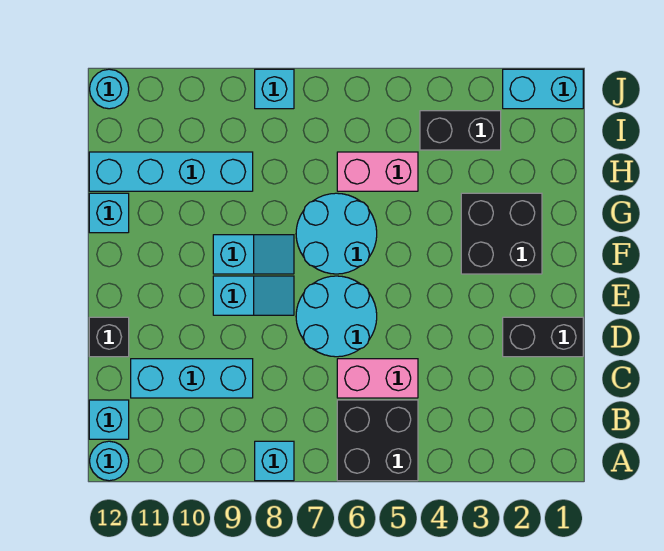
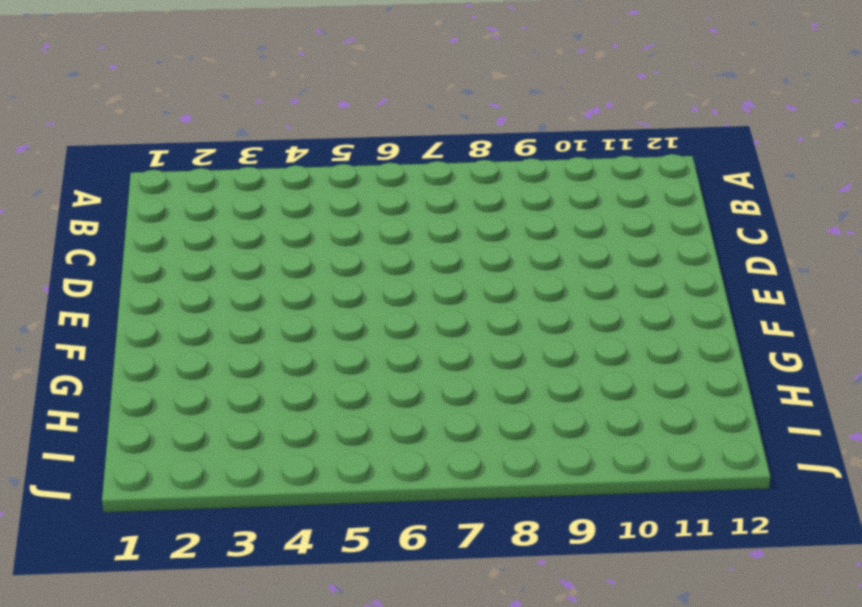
none -> black brick A5:B6 level 1
none -> cyan brick A8 level 1
none -> cyan round brick A12 level 1

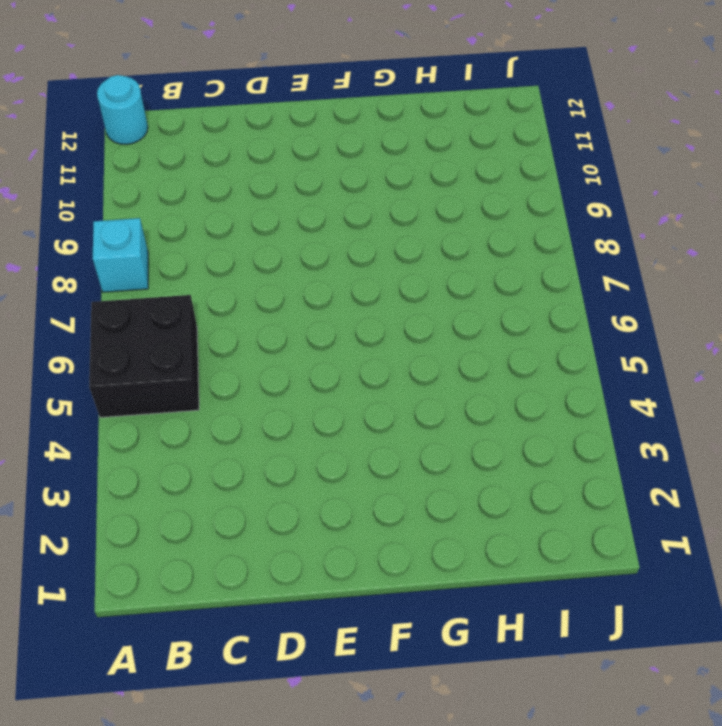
none -> cyan brick B12 level 1
none -> pink brick C5:C6 level 1
none -> cyan brick C9:C11 level 1

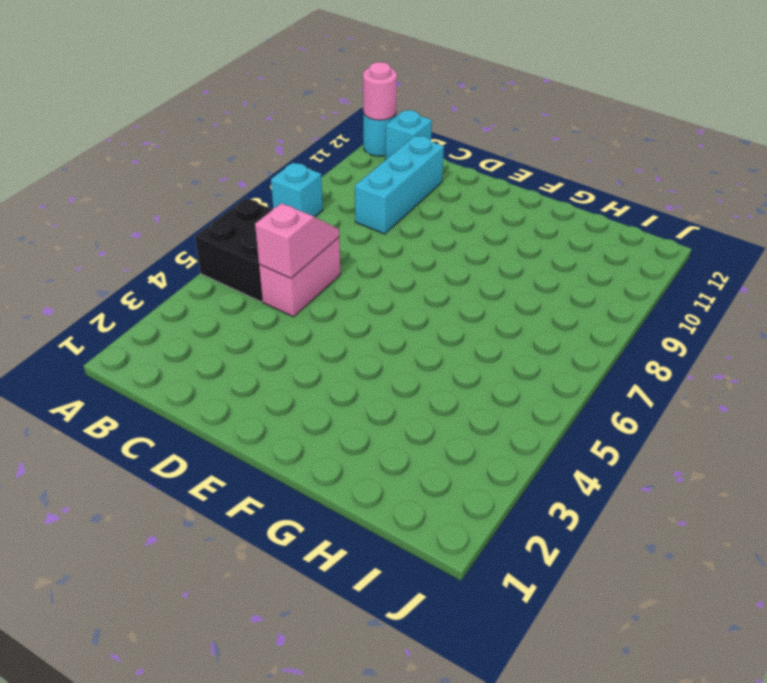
pink round brick A12 level 2 -> none
pink slope C5:C6 level 2 top 5 -> none
none -> black brick D1:D2 level 1
none -> cyan round brick D6:E7 level 1
none -> black brick D12 level 1

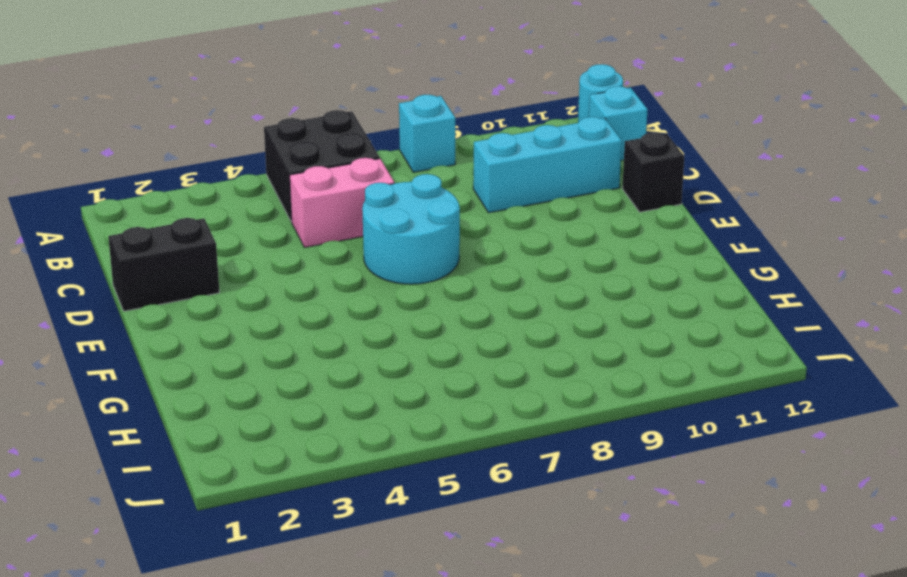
none -> cyan slope E8:E9 level 1 top 9
none -> black brick F2:G3 level 1
none -> cyan round brick F6:G7 level 1

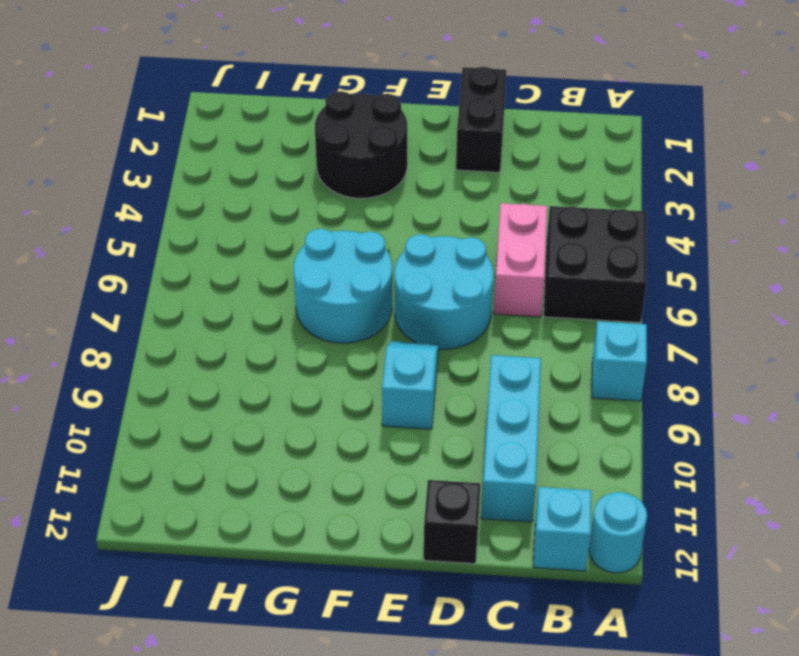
black round brick F2:G3 level 1 -> black brick F2:G3 level 1
none -> cyan slope F8:F9 level 1 top 9
none -> cyan brick G12 level 1
none -> pink brick H5:H6 level 1

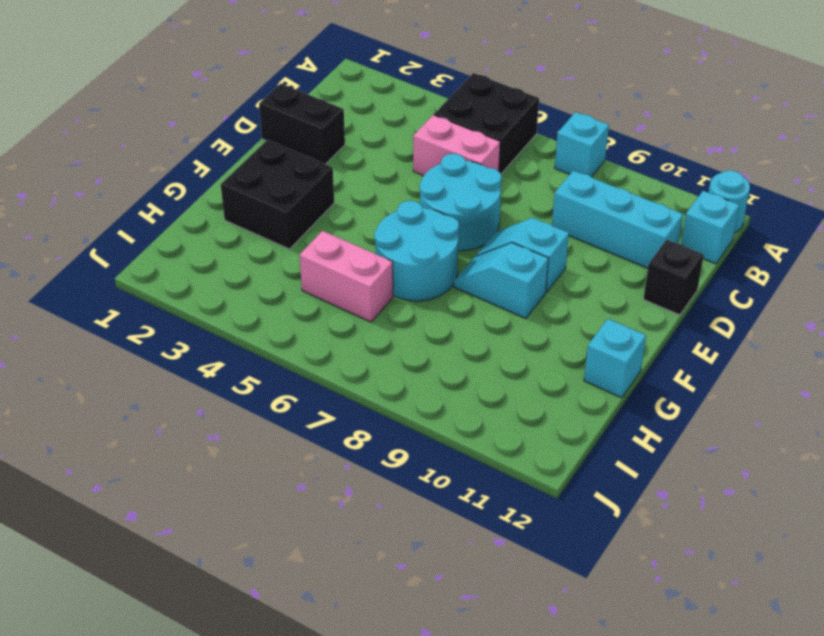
none -> cyan brick H9:H12 level 1
none -> black brick I3:I4 level 1
none -> cyan brick J1:J2 level 1

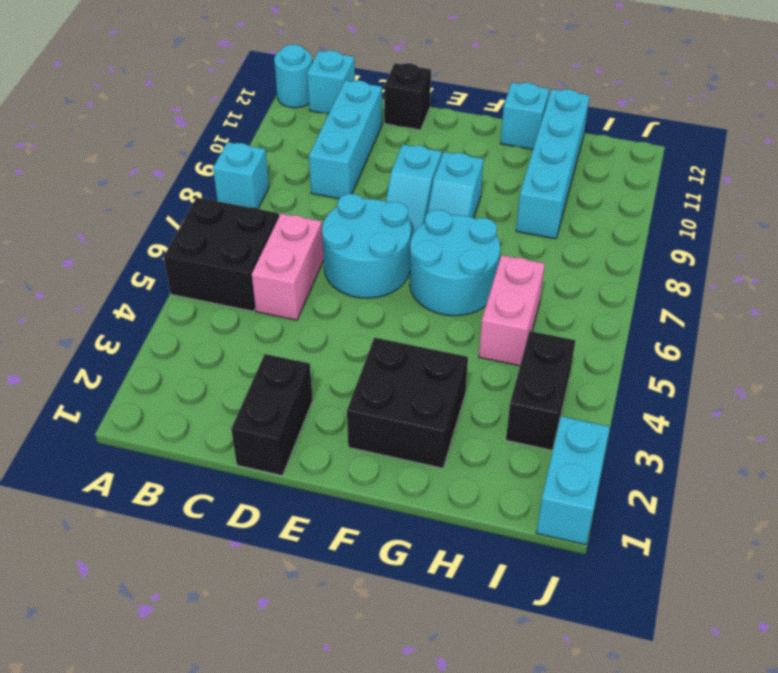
none -> cyan brick J8 level 1
none -> cyan round brick J12 level 1

